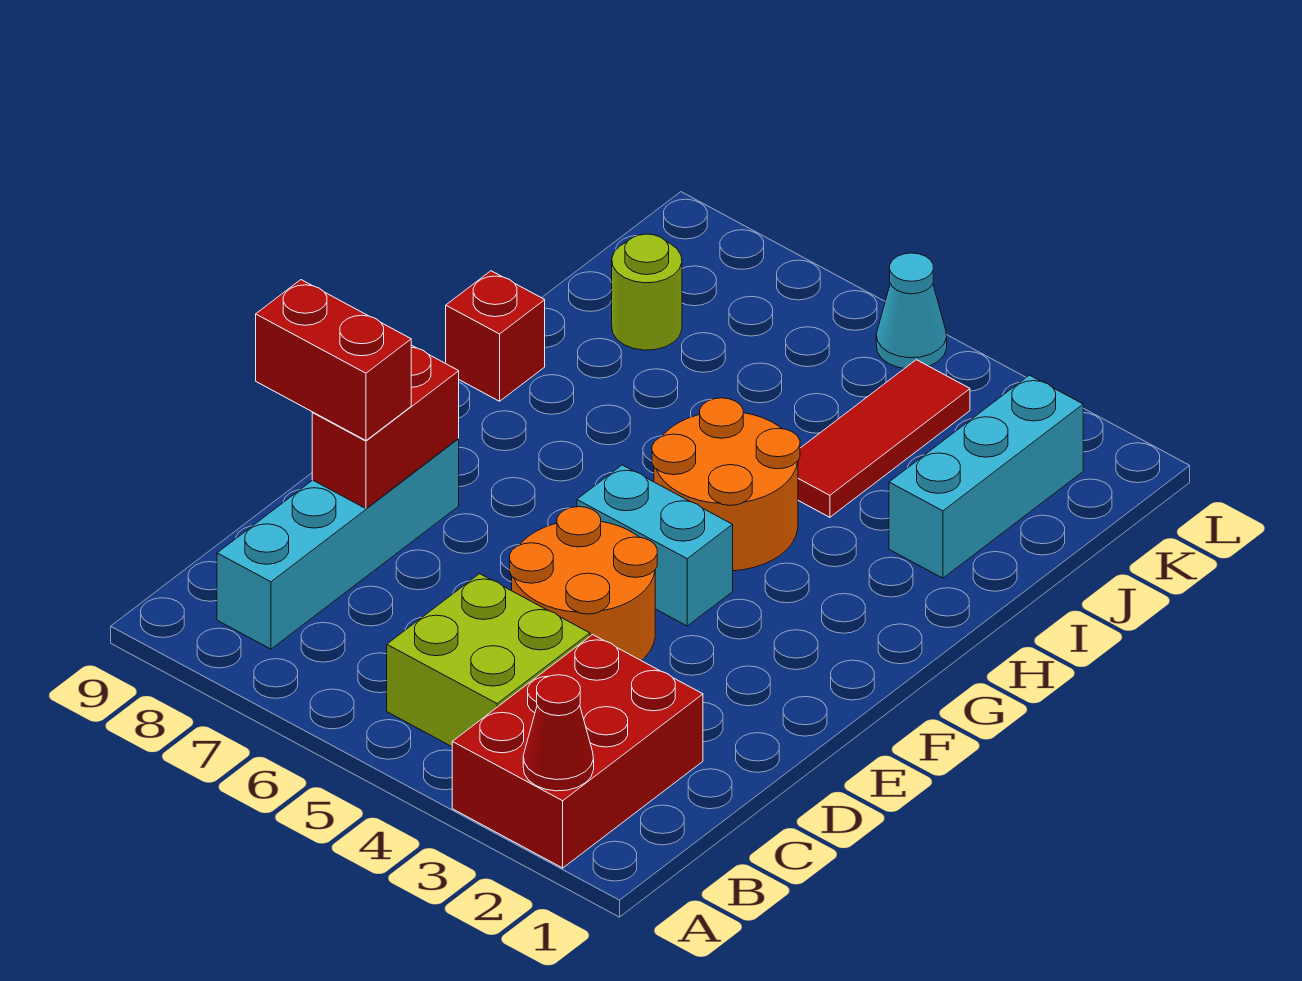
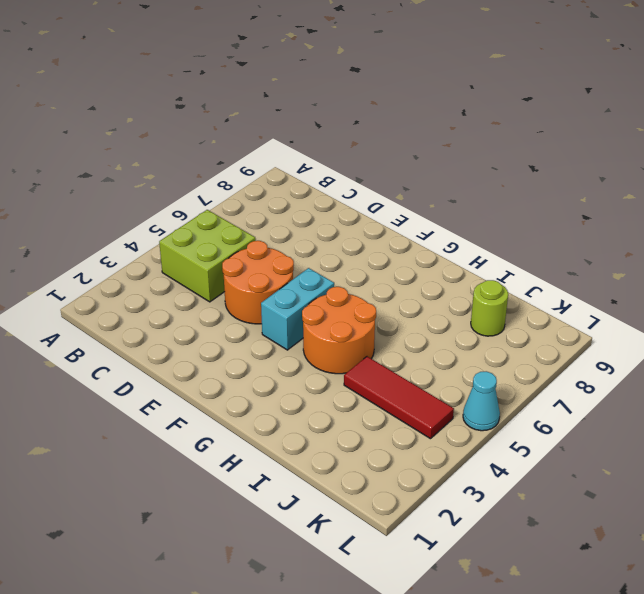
none -> red brick A2:C3 level 1
none -> cyan brick B8:E8 level 1
none -> red brick H9 level 1

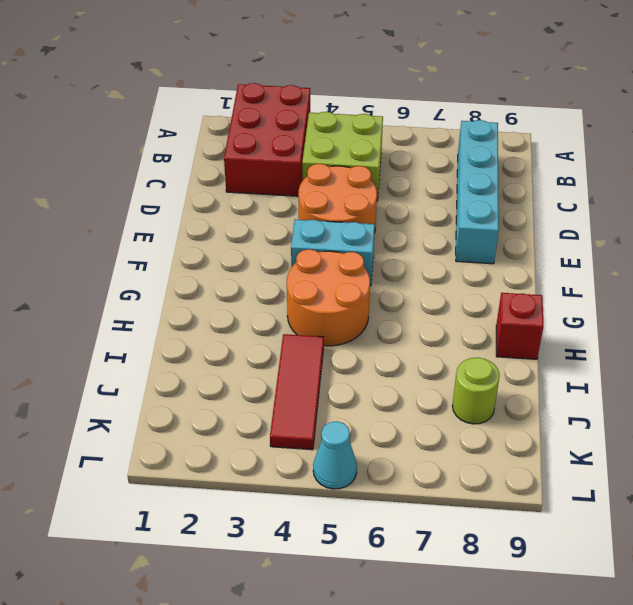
none -> cyan brick I2:K2 level 1
none -> red cone A2 level 2
none -> red brick D8:E8 level 2

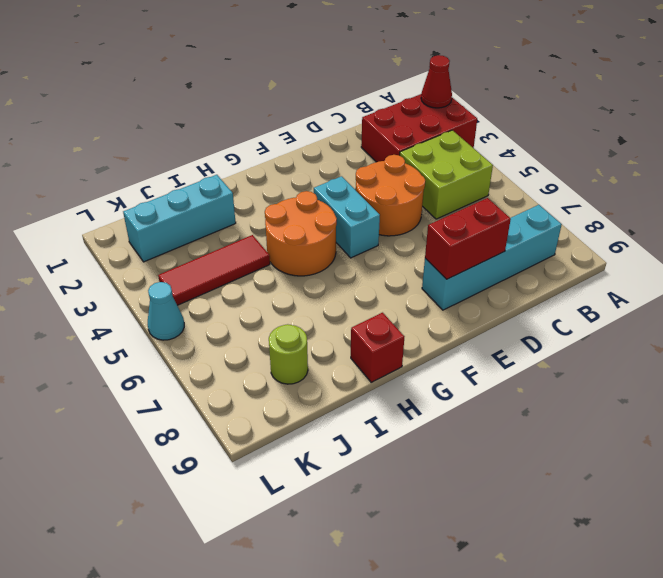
none -> red brick D8:D9 level 3

